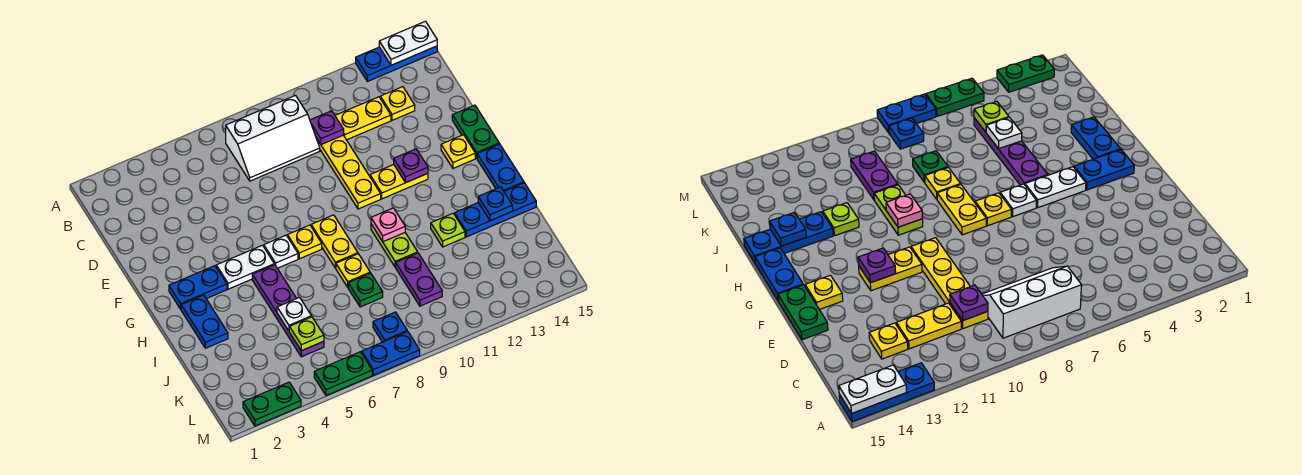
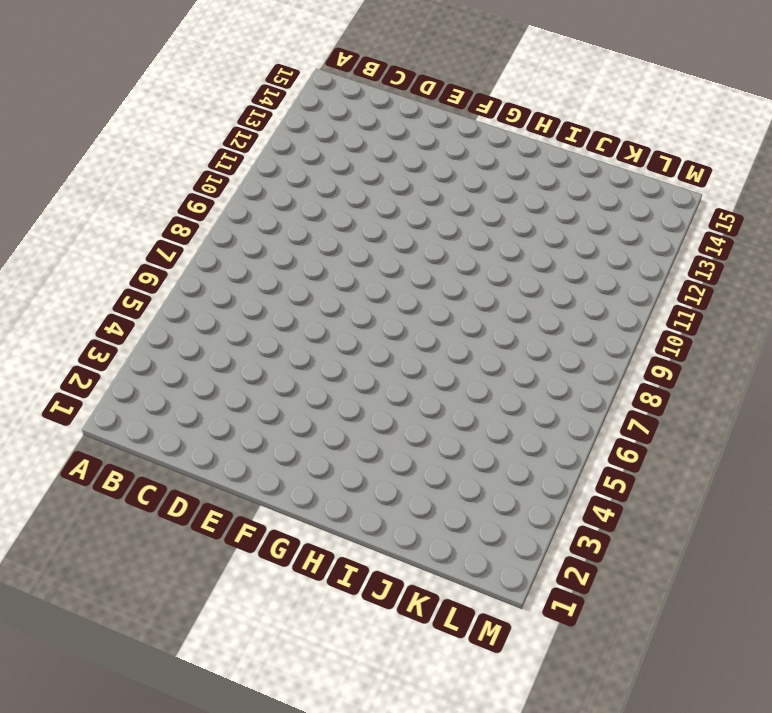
none -> blue plate A13:A15 level 1
none -> white slope B7:C9 level 1 top B
none -> yellow plate C10:F10 level 1
none -> yellow plate C11:C12 level 1

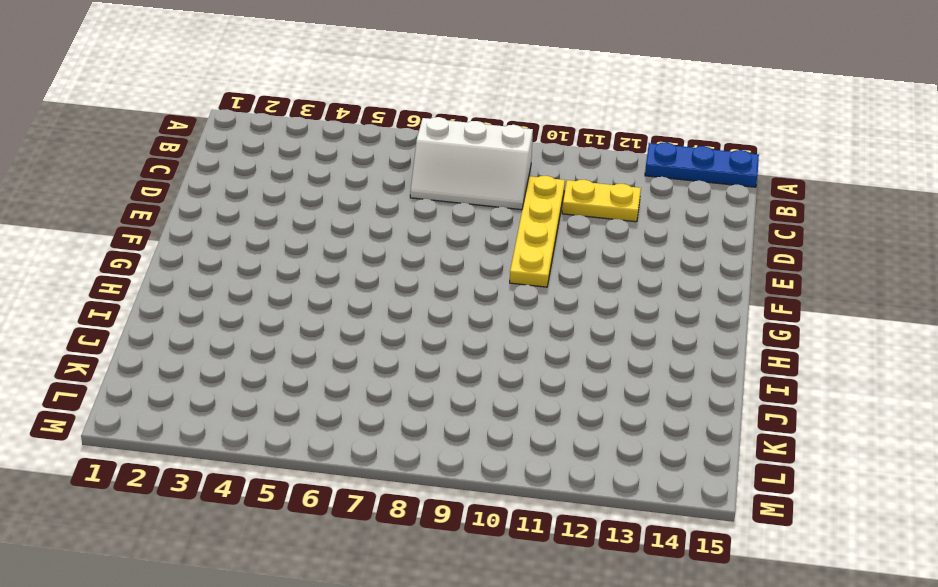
none -> yellow plate C13 level 1
none -> green plate E15:F15 level 1
none -> yellow plate F11:F12 level 1
none -> yellow plate F14 level 1

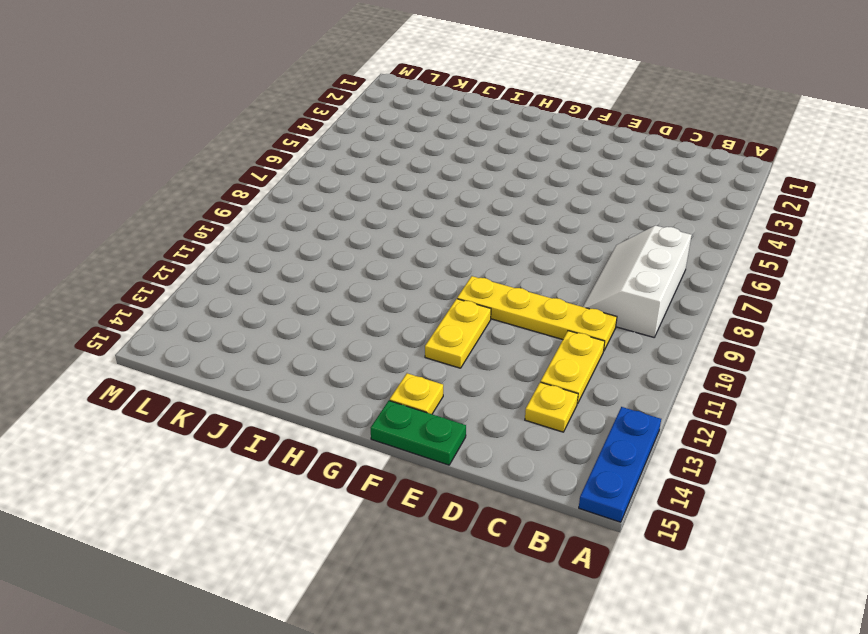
none -> blue plate G2:G3 level 1
none -> white plate G4:G5 level 1
none -> white plate G6 level 1
none -> yellow plate G7 level 1

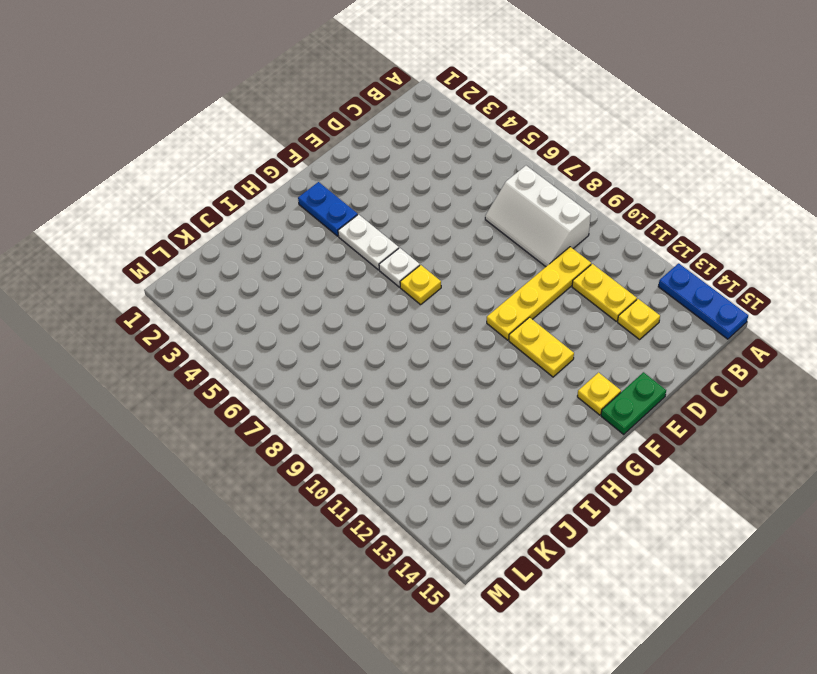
none -> yellow plate G8:H8 level 1
none -> blue plate G15:H15 level 1
none -> blue plate H2:I2 level 1
none -> purple plate H5:K5 level 1

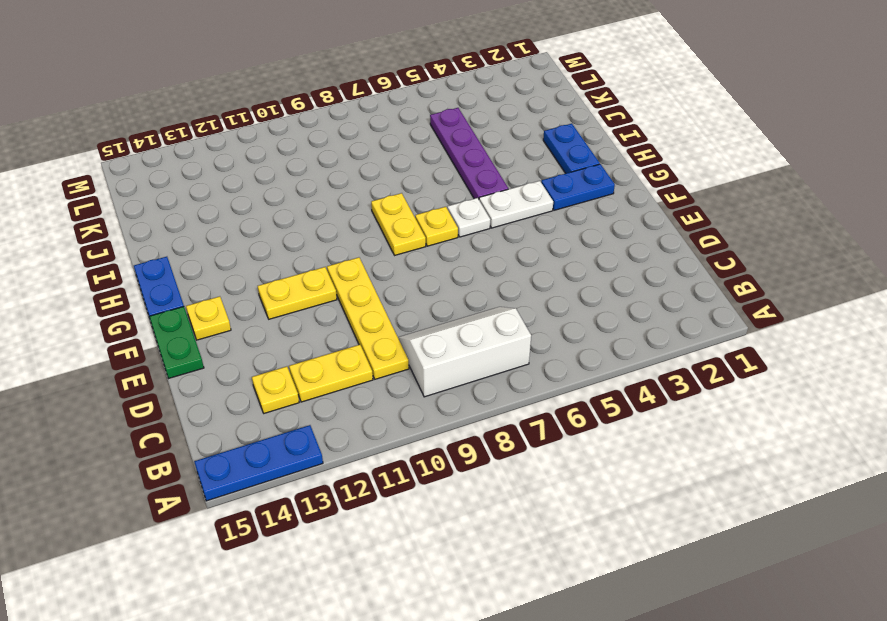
none -> lime plate H10:I10 level 1
none -> yellow plate I8 level 1
none -> lime plate I12 level 1
none -> blue plate I13:I15 level 1

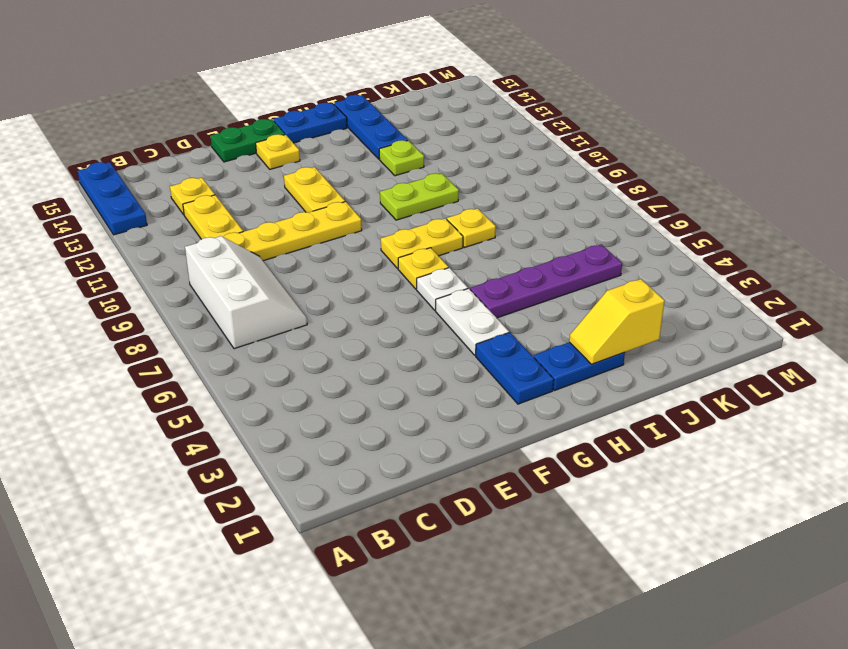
yellow slope I2:J2 level 2 top J -> none
none -> green plate J8 level 1
none -> purple plate J10:K10 level 1
none -> blue plate L8 level 1
none -> green plate M2:M3 level 1

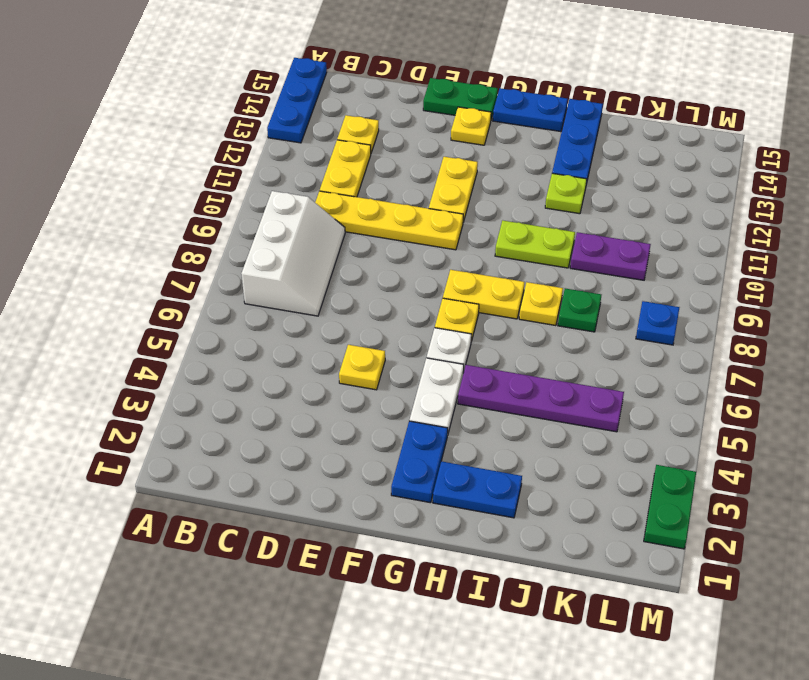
yellow plate E5 level 1 -> none
none -> green plate M5:M6 level 1
none -> blue plate M7:M8 level 1
none -> white plate A14:A15 level 2
none -> purple plate C10 level 2

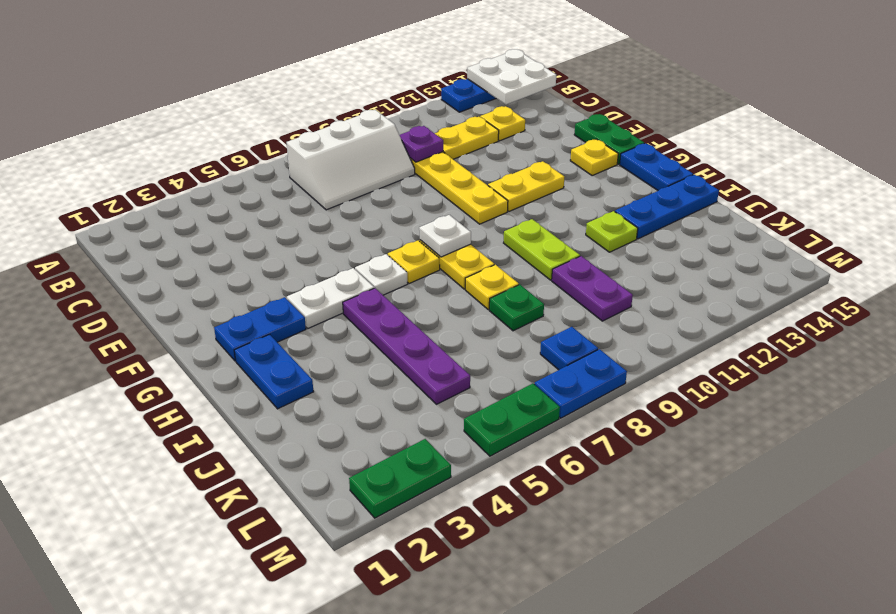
white plate A14:B15 level 2 -> white plate A14:A15 level 2
white plate G8 level 2 -> white plate J5 level 2
none -> purple plate F12 level 2
none -> pink plate H10 level 2
none -> blue plate I14 level 2
none -> lime plate K5 level 2

